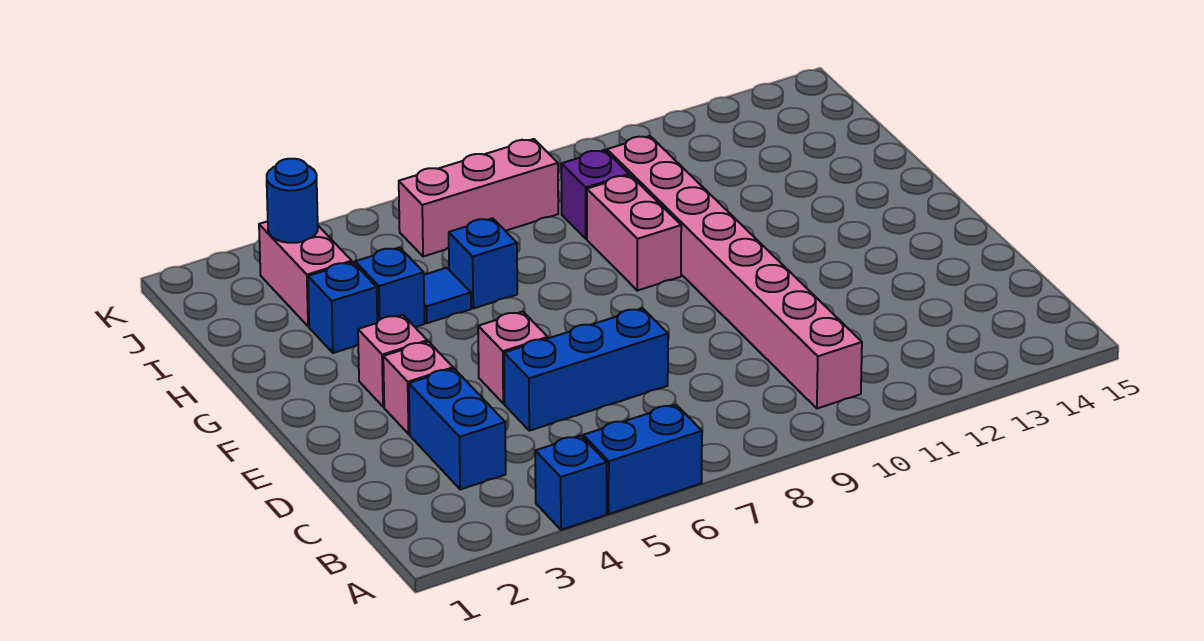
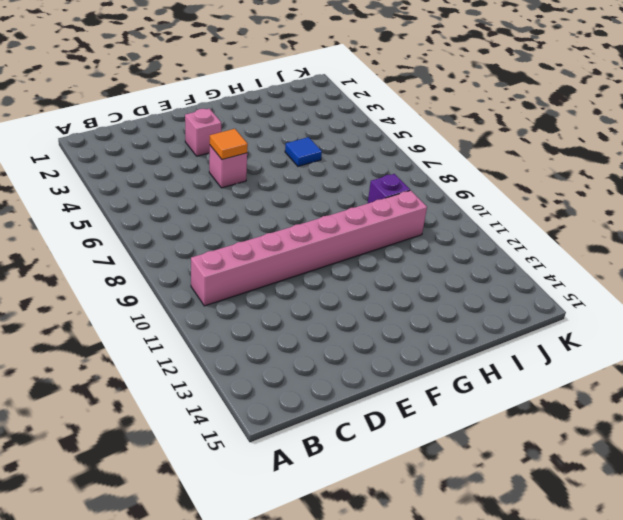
orange tile E5 level 2 -> none
none -> blue brick A4 level 1
none -> blue brick A5:A6 level 1
none -> blue brick C3:D3 level 1

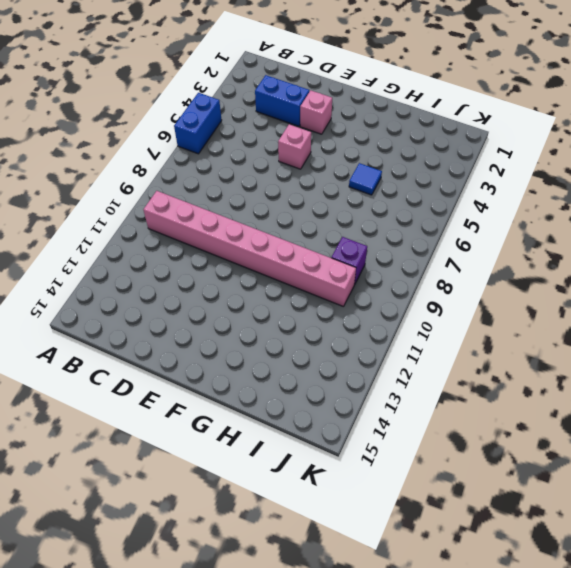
none -> blue brick A4 level 1
none -> blue brick D5:D7 level 1
none -> pink brick F3 level 1

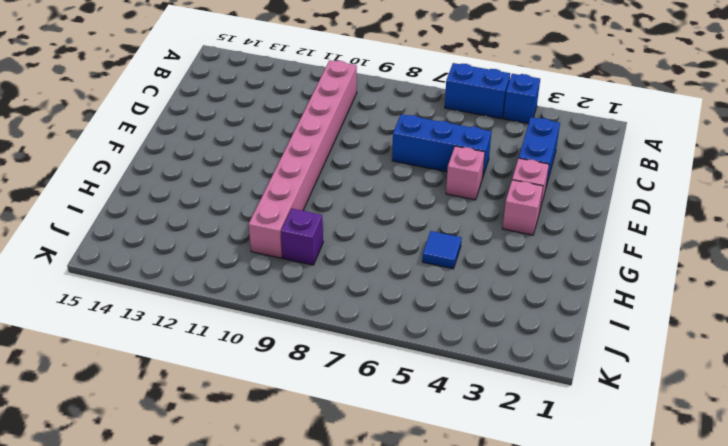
none -> pink brick G9:H9 level 1
none -> blue brick H3 level 1
none -> blue brick H4 level 1

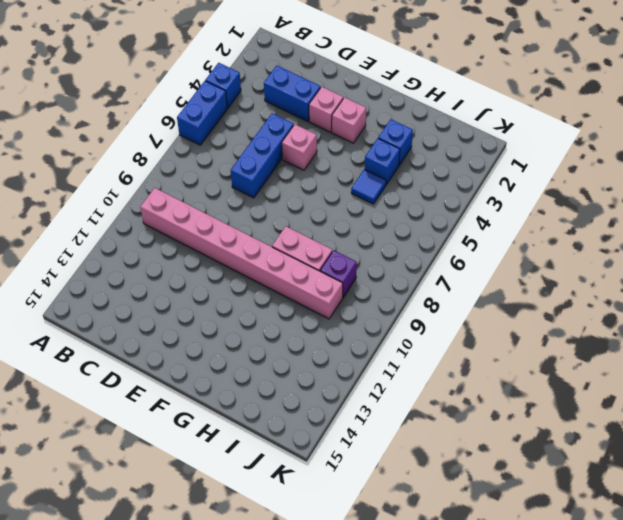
none -> blue brick H6 level 1
none -> pink brick I3:J3 level 1
none -> pink brick J6:J8 level 1

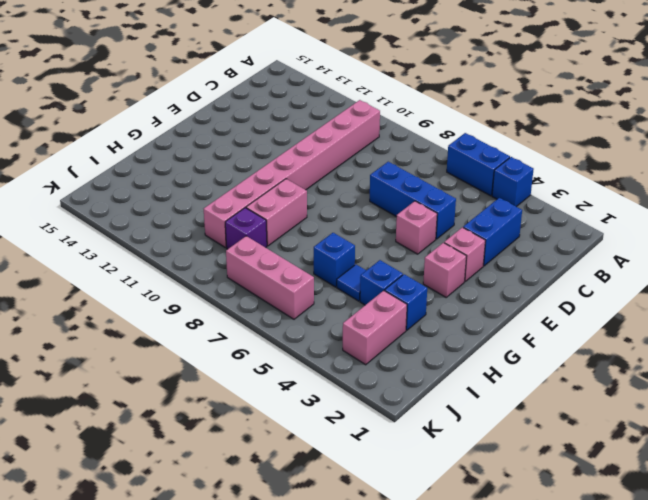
none -> blue round brick J3 level 2

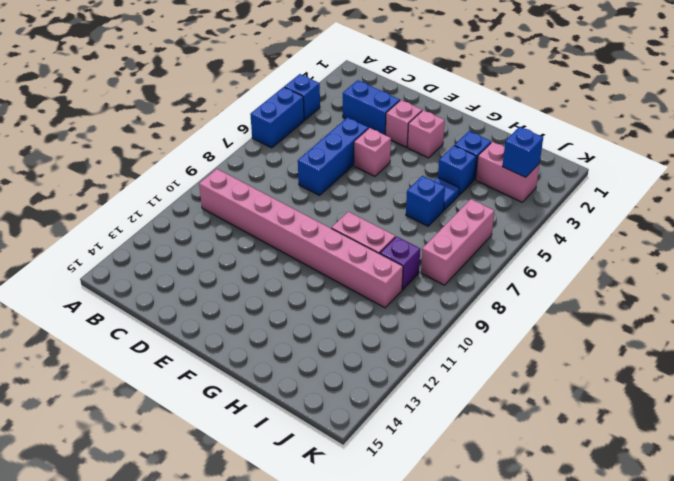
blue brick J3 level 2 -> blue round brick J3 level 2

